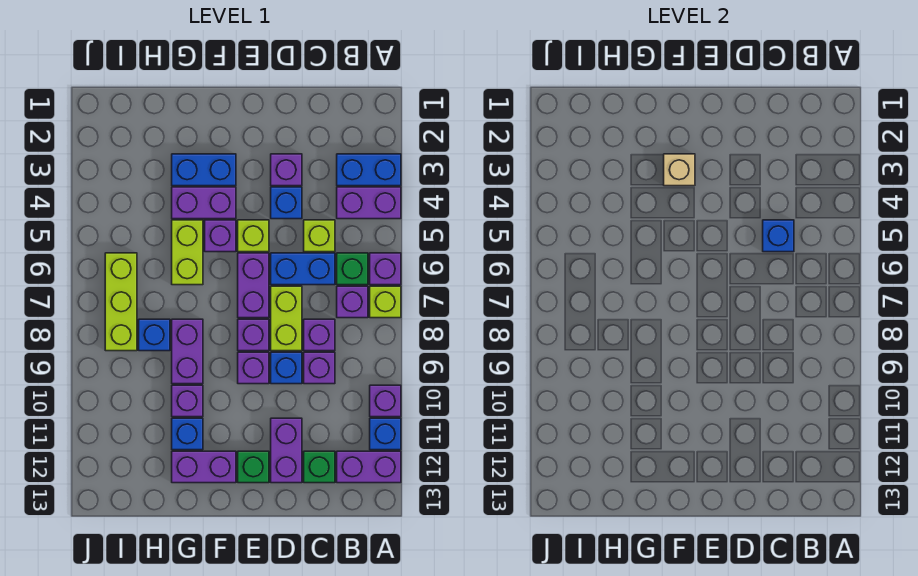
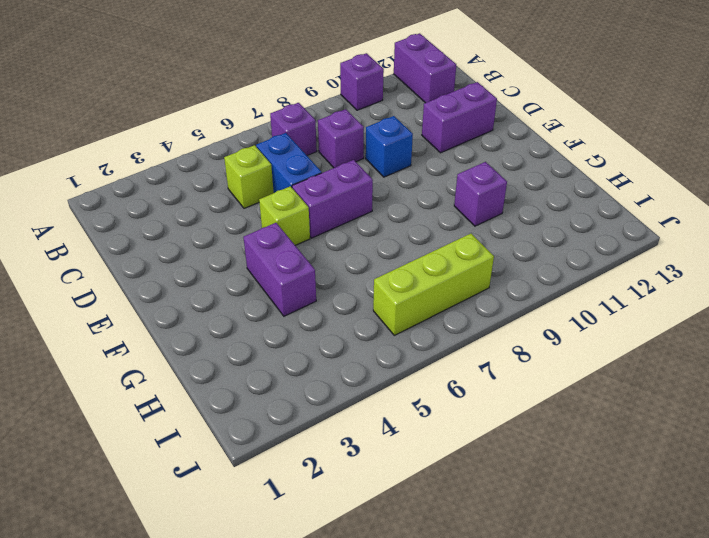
none -> blue brick A3:B3 level 1
none -> purple brick A4:B4 level 1
none -> purple brick A6 level 1
none -> lime brick A7 level 1

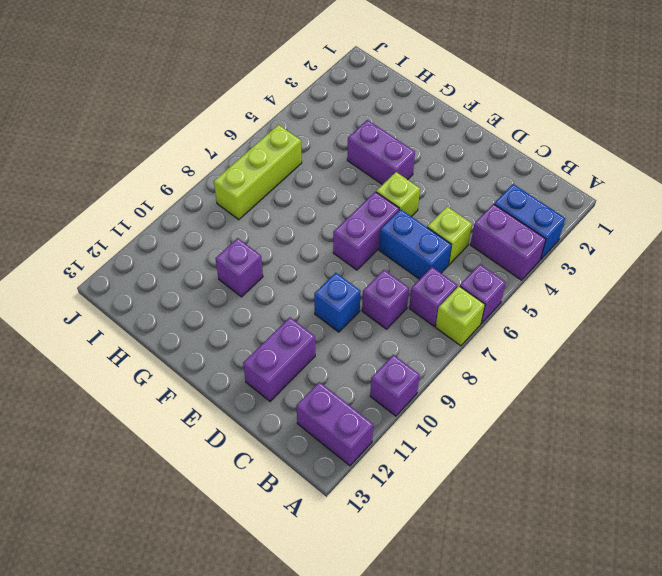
none -> blue brick A11 level 1
none -> green brick B6 level 1
none -> purple brick C9 level 1
none -> green brick C12 level 1

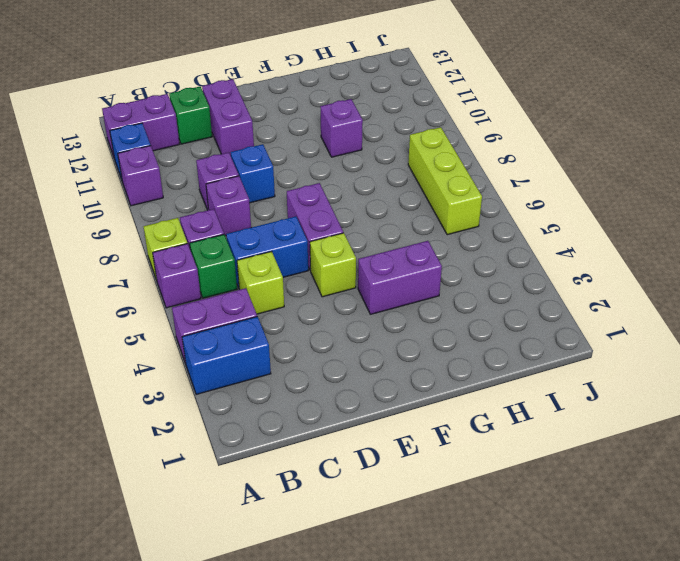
none -> purple brick D3 level 1
none -> blue brick D4 level 1
none -> lime brick D7:D8 level 1
none -> purple brick E8 level 1

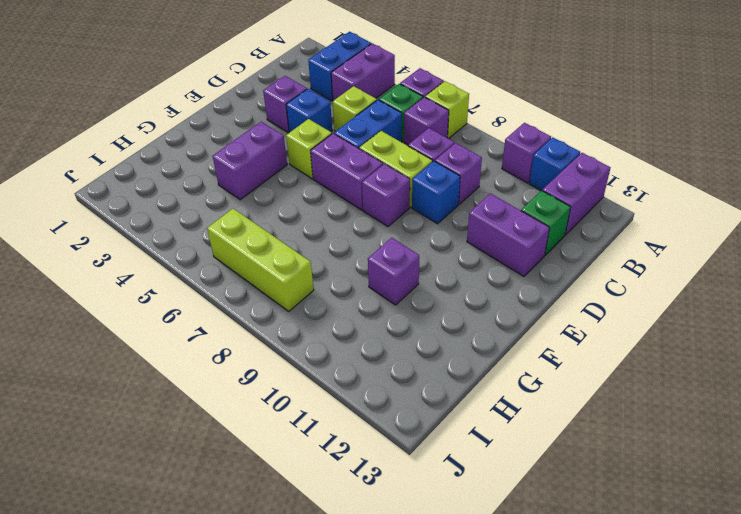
none -> purple brick E9 level 1
none -> green brick E12 level 1
none -> blue brick F3:G3 level 1
none -> purple brick F5 level 1

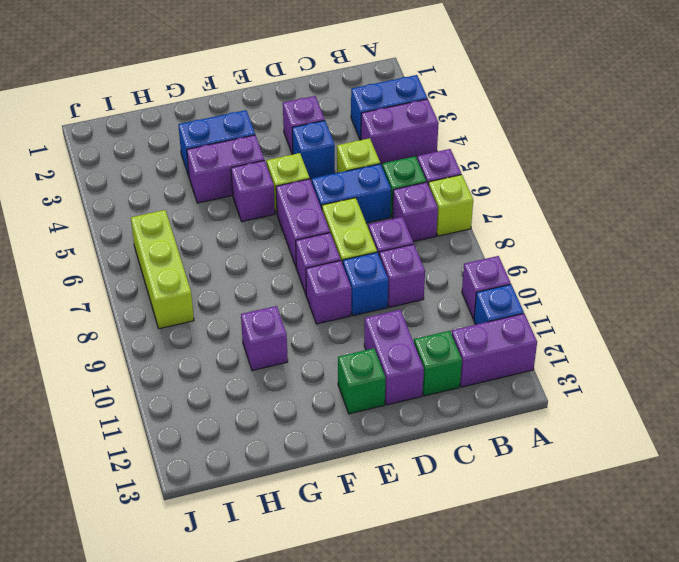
none -> purple brick F12:G12 level 1
none -> lime brick G5:G6 level 1
none -> purple brick G8:G9 level 1
none -> blue brick G11 level 1

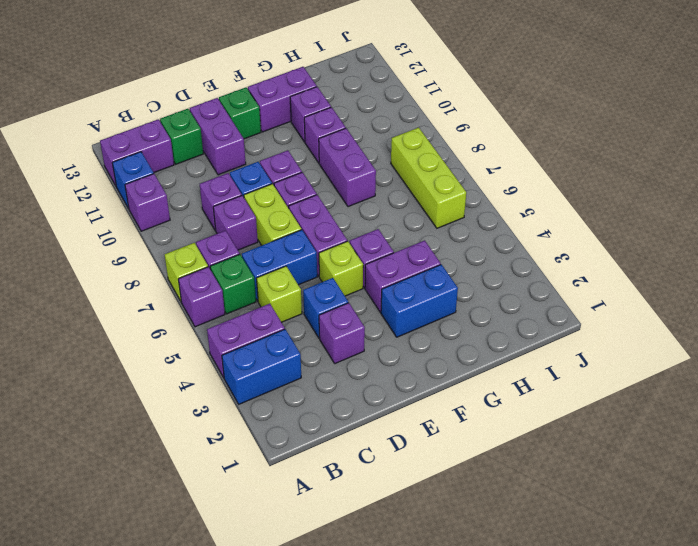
purple brick G11 level 1 -> blue brick G11 level 1
none -> lime brick G5:G6 level 1
none -> blue brick H8 level 1
none -> blue brick C5 level 2
none -> tan brick F3 level 2

